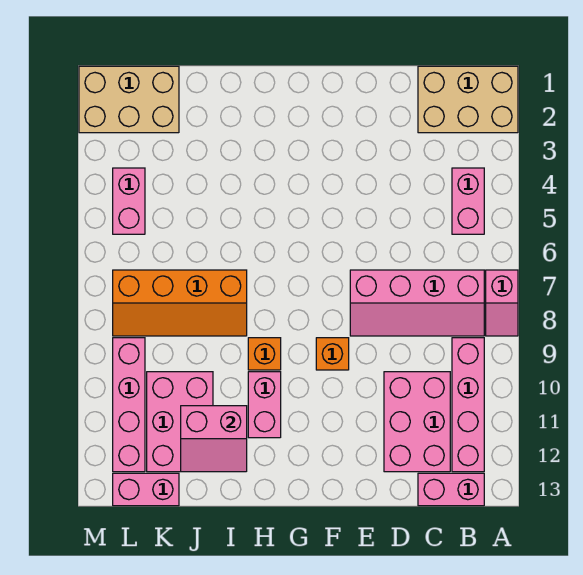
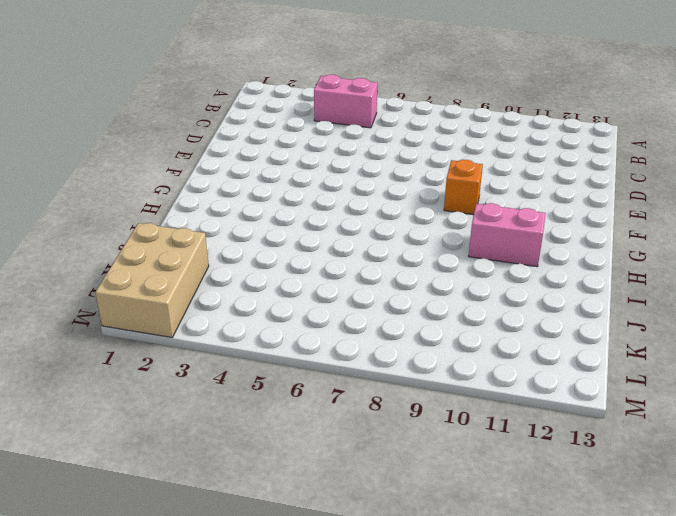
none -> tan brick A1:C2 level 1
none -> pink slope A7:A8 level 1 top 7
none -> pink slope B7:E8 level 1 top 7

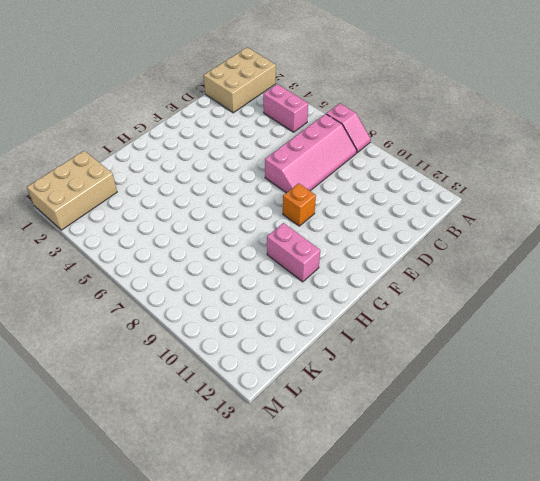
none -> pink brick B9:B12 level 1
none -> pink brick B13:C13 level 1
none -> pink brick C10:D12 level 1

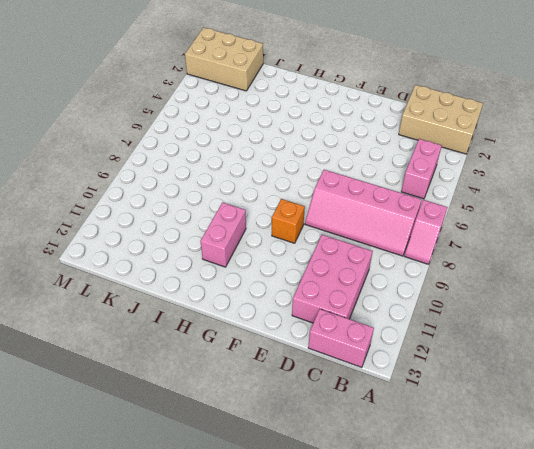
none -> pink brick B9:B12 level 1
none -> orange brick H9 level 1
none -> orange slope I7:L8 level 1 top 7

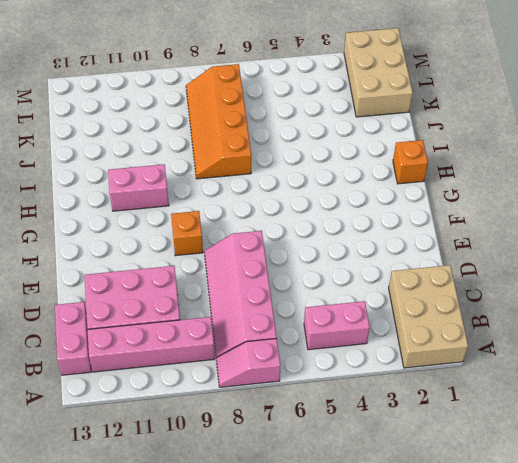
orange brick H1 level 1 -> orange brick H9 level 1
none -> pink brick J10:K12 level 1
none -> pink brick K13:L13 level 1
none -> pink brick L4:L5 level 1

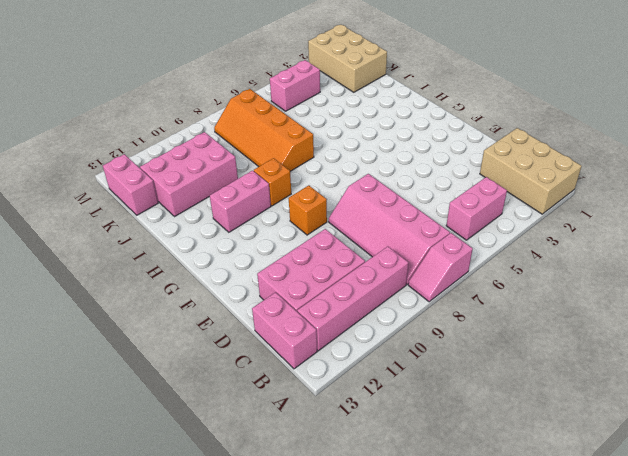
none -> pink brick L9:L12 level 1
none -> pink slope I11:J12 level 2 top 11

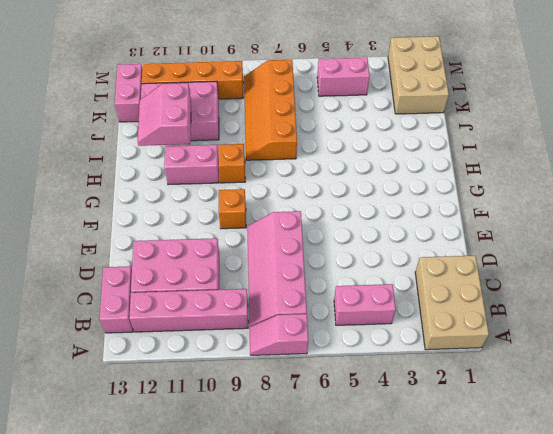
orange brick L9:L12 level 1 -> pink brick L9:L12 level 1

